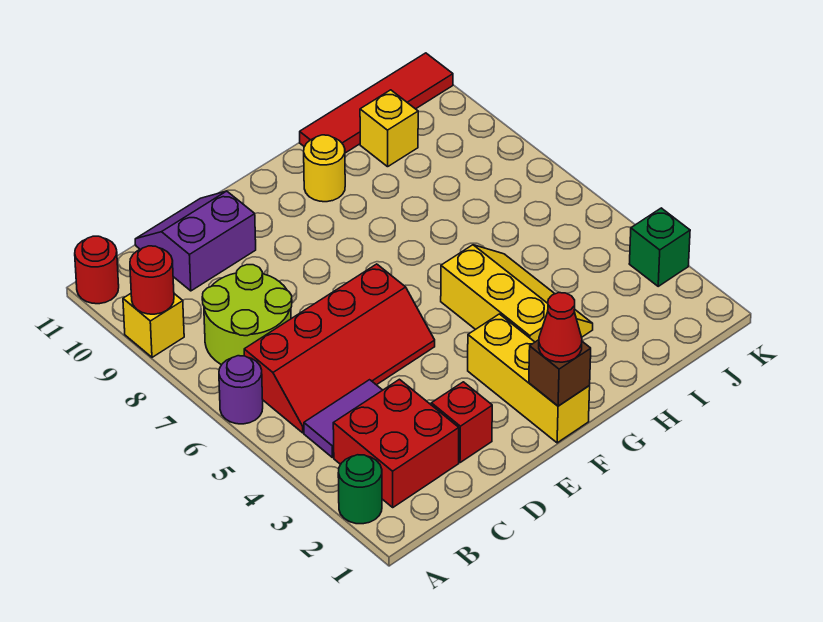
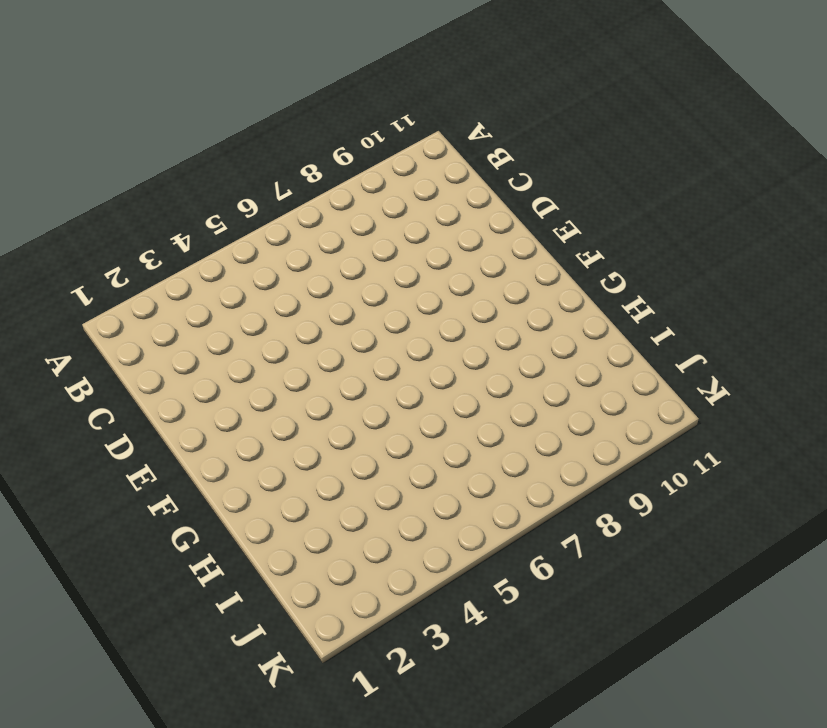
none -> green round brick A2 level 1
none -> purple round brick A6 level 1
none -> yellow brick A9 level 1

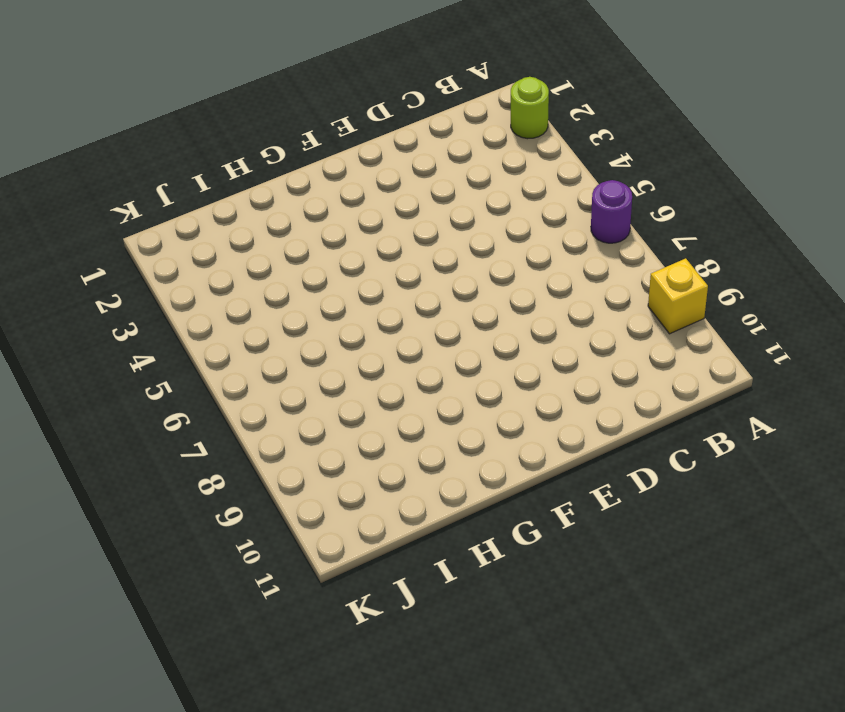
lime round brick A2 level 1 -> green round brick A2 level 1
none -> red round brick A11 level 1
none -> red brick B2:C3 level 1
none -> purple tile B4:C4 level 1

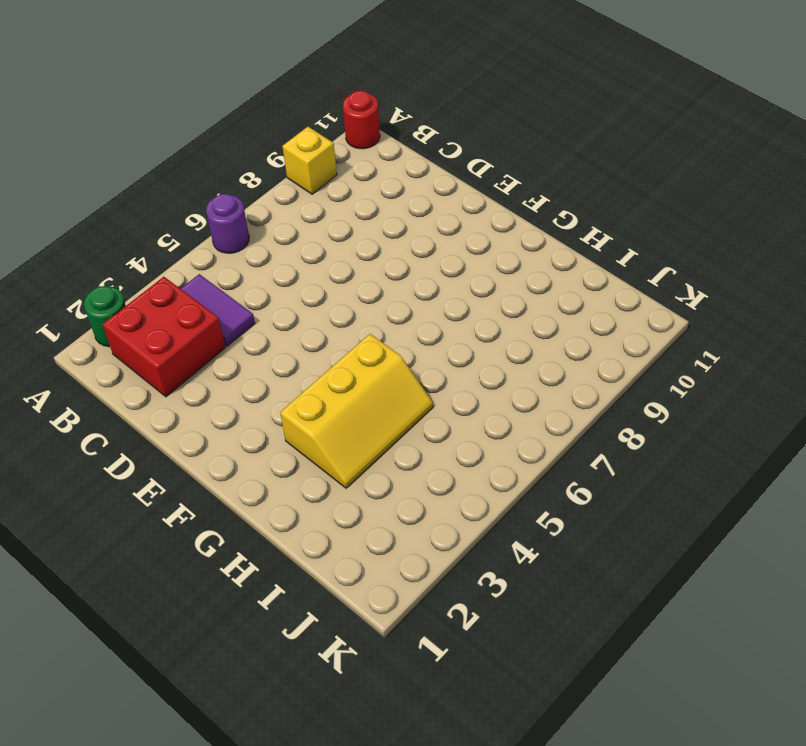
none -> red slope B5:E6 level 1 top 6
none -> lime round brick B7:C8 level 1
none -> purple slope C10:D11 level 1 top 10

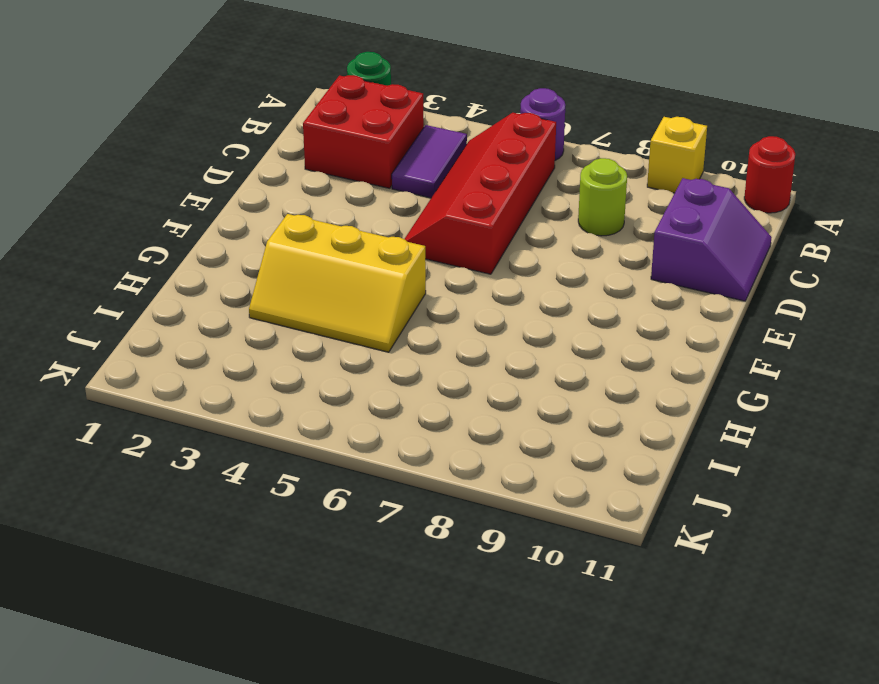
lime round brick C8 level 1 -> lime round brick B7:C8 level 1
none -> red brick D2 level 1
none -> yellow brick F1:F3 level 1
none -> yellow round brick G10 level 1

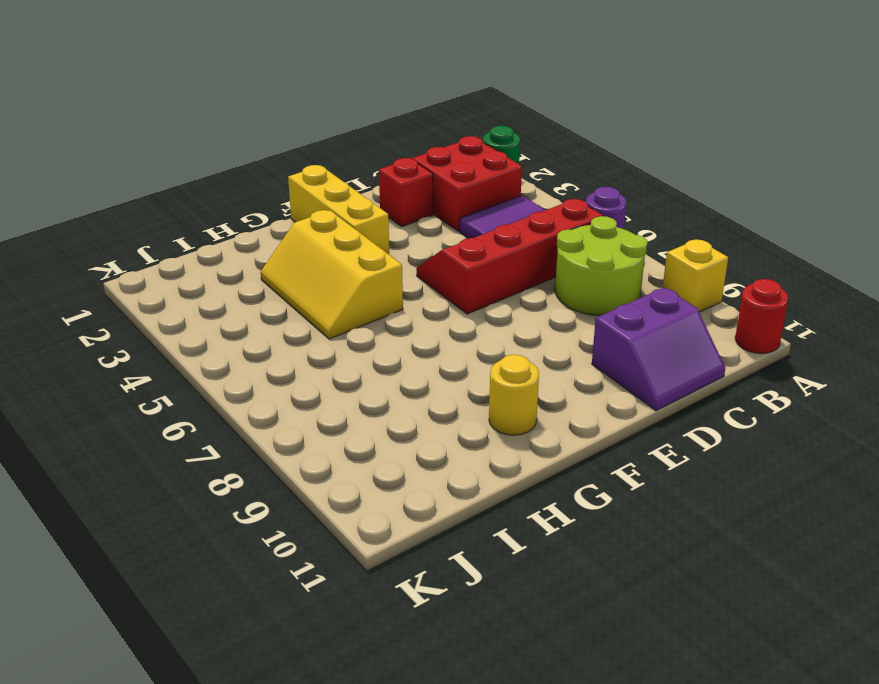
none -> red tile H11:K11 level 1
none -> yellow brick I10 level 1
none -> green brick K3 level 1

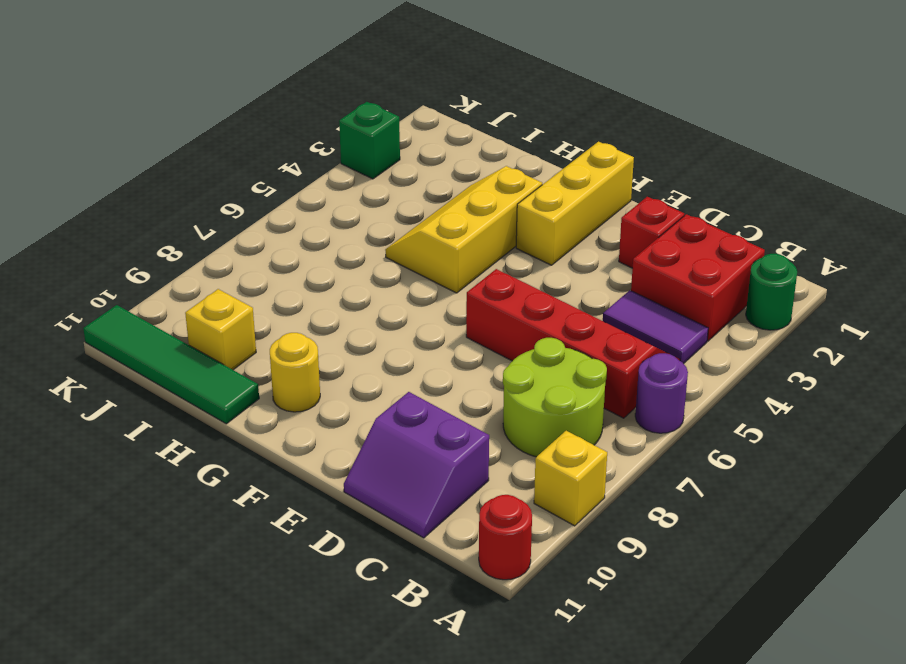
green tile H11:K11 level 1 -> red tile H11:K11 level 1
none -> red round brick A9 level 2
none -> brown brick F1 level 2
none -> red cone F1 level 3

